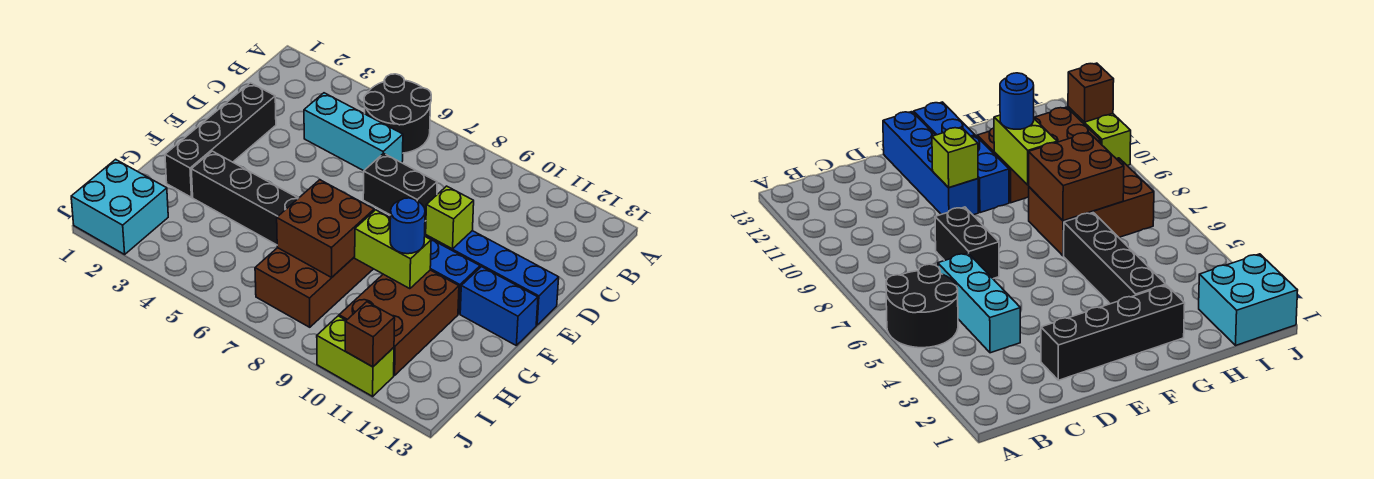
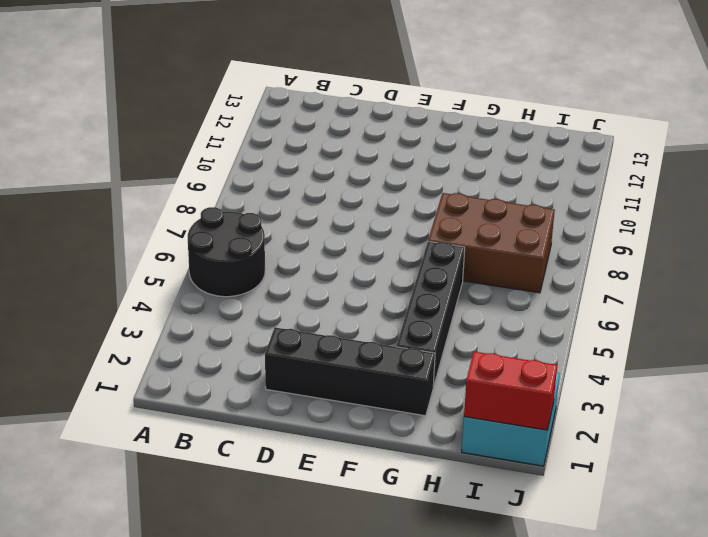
red brick I1:J1 level 2 -> none
none -> cyan brick C4:C6 level 1
none -> black brick D7:D8 level 1
none -> blue brick E10:E13 level 1

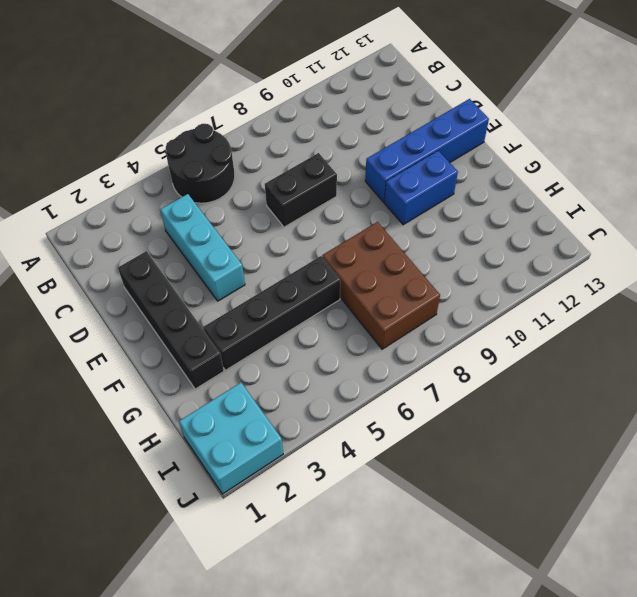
cyan brick C4:E4 level 1 -> cyan brick C4:C6 level 1
none -> blue brick F12:F13 level 1
none -> brown brick G10:I11 level 1
none -> lime brick J10:J11 level 1

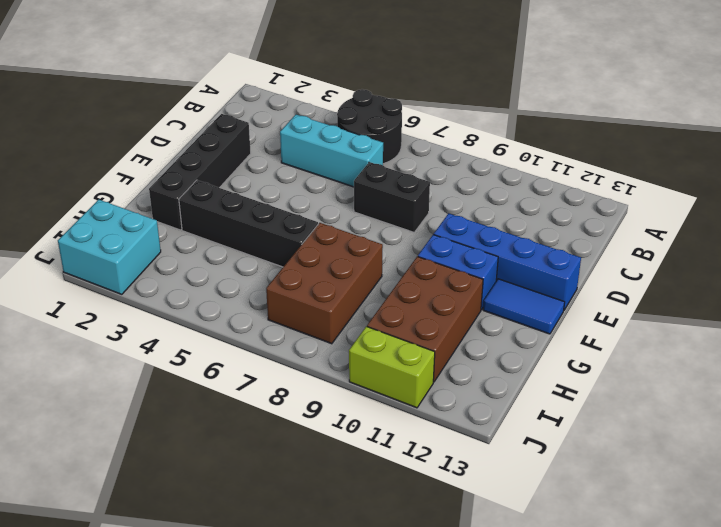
blue tile F12:F13 level 1 -> blue brick F12:F13 level 1
none -> lime brick E10 level 2
none -> brown brick G7:H8 level 2
none -> lime brick G9:G10 level 2

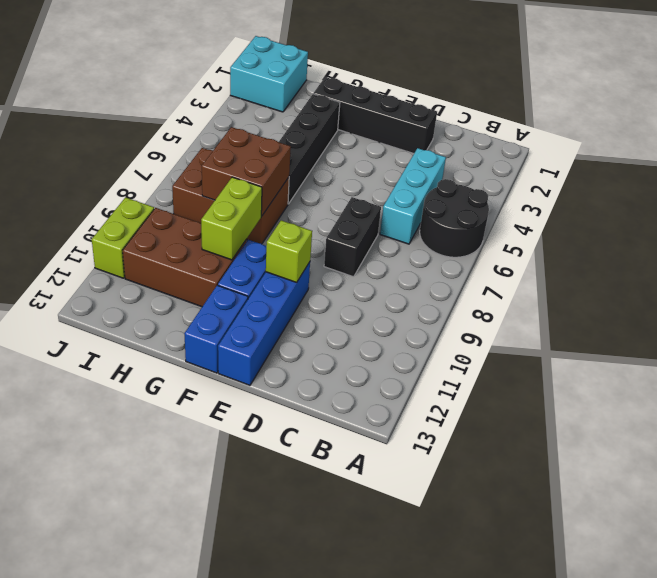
none -> brown brick J11 level 2
none -> blue round brick G10 level 3

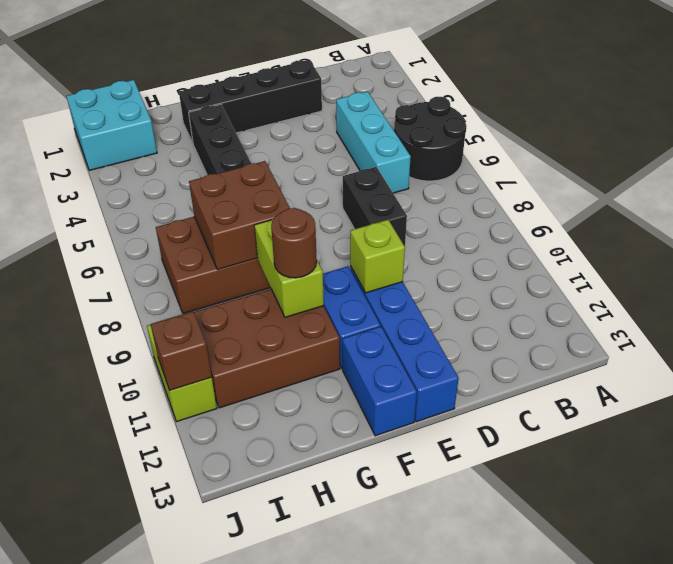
brown round brick G10 level 3 -> blue round brick G10 level 3

